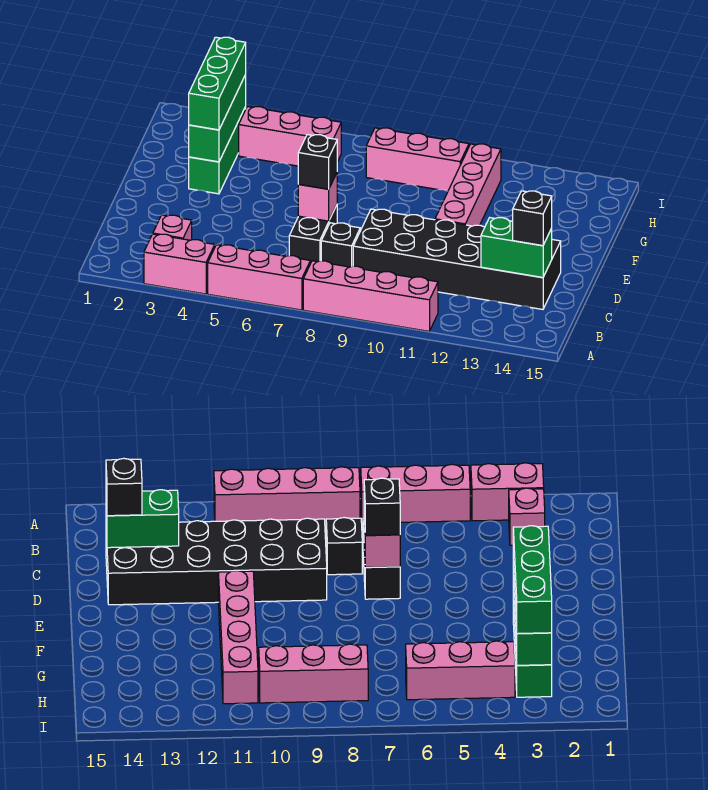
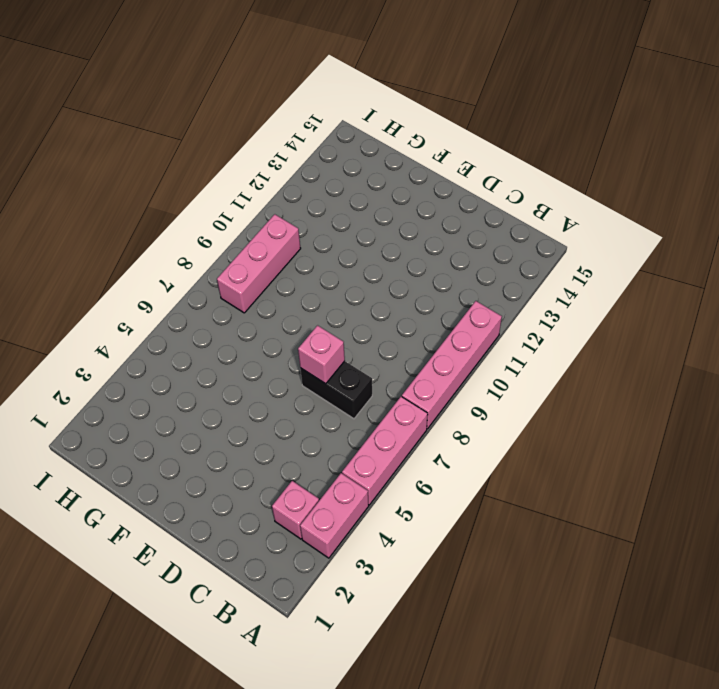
none -> black brick C8 level 1
none -> black brick C9:D14 level 1
none -> pink brick E11:H11 level 1

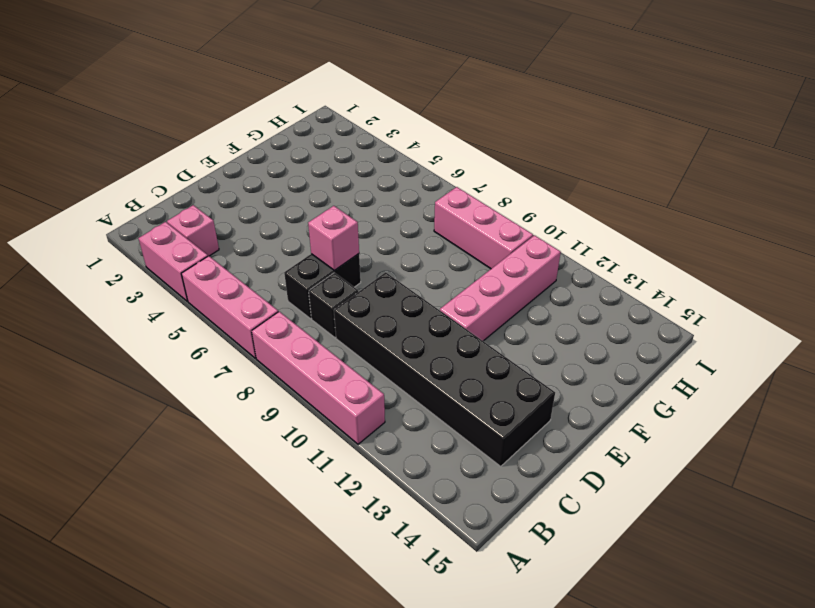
none -> green brick F3:H3 level 1
none -> pink brick H4:H6 level 1
none -> green brick C13:C14 level 2

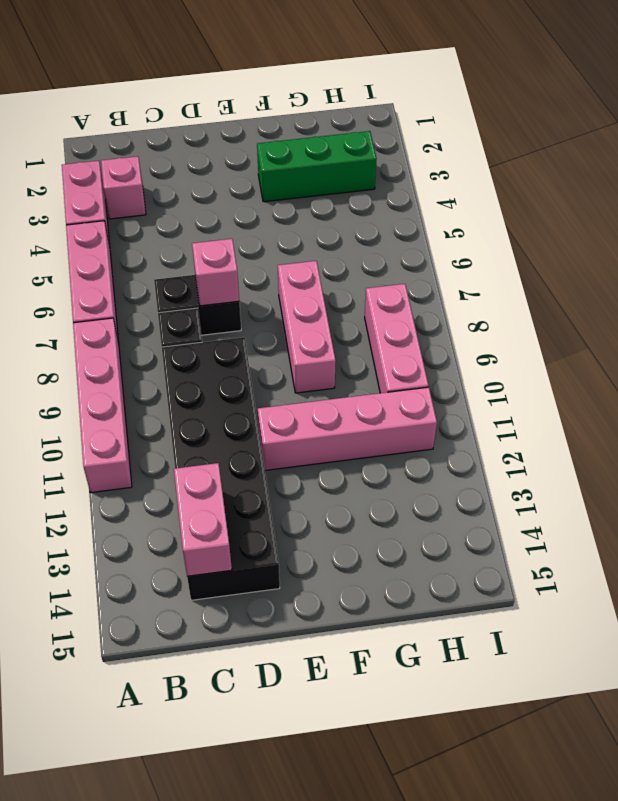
pink brick C13:C14 level 2 -> green brick C13:C14 level 2
pink brick F7:F9 level 1 -> pink brick H4:H6 level 1
none -> green brick F3:H3 level 2
none -> black brick C14 level 3
none -> black brick D7 level 3

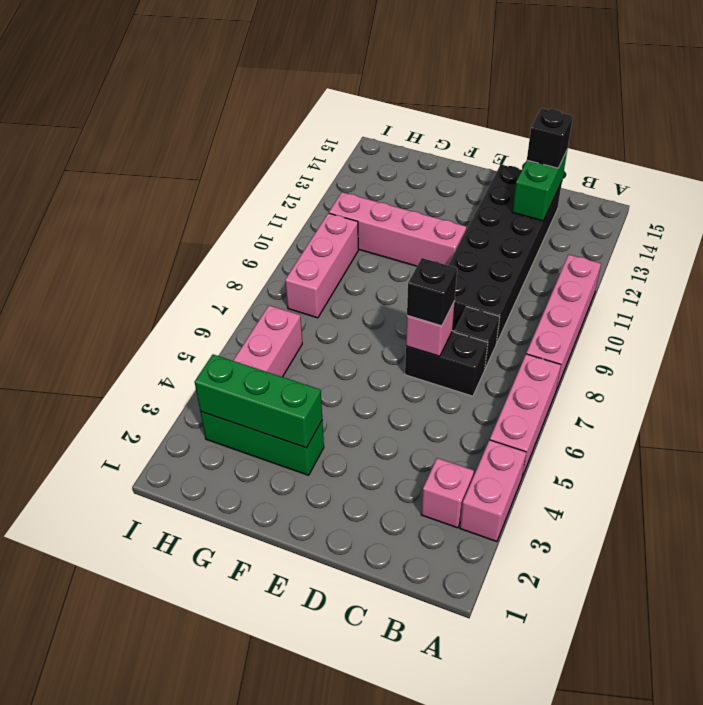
none -> green brick F3:H3 level 3

